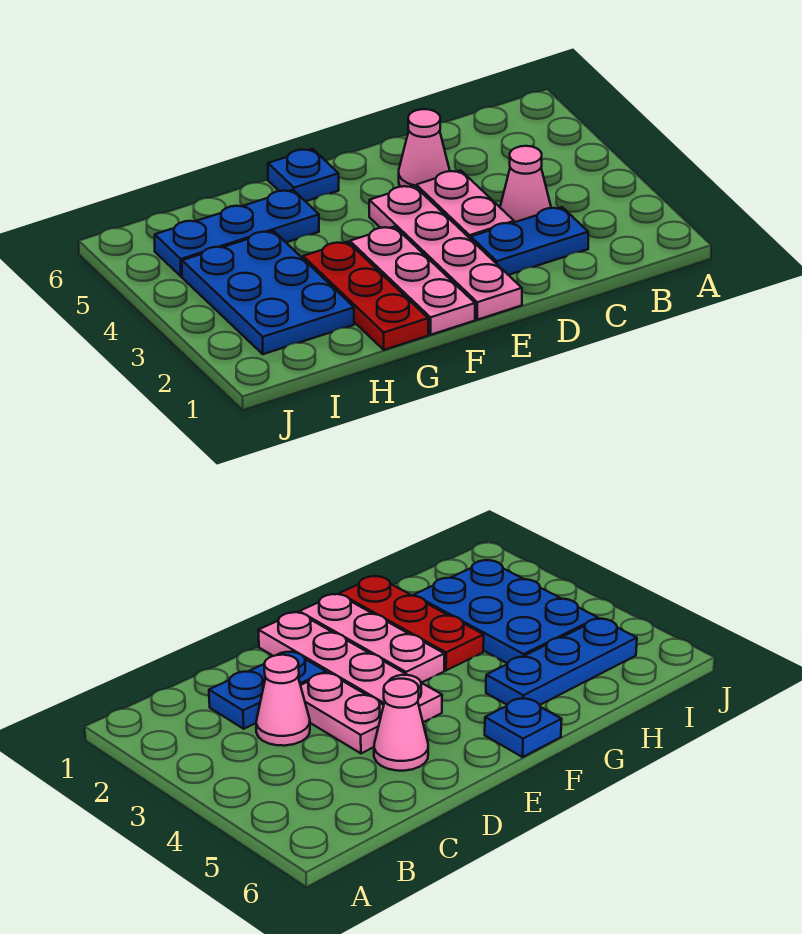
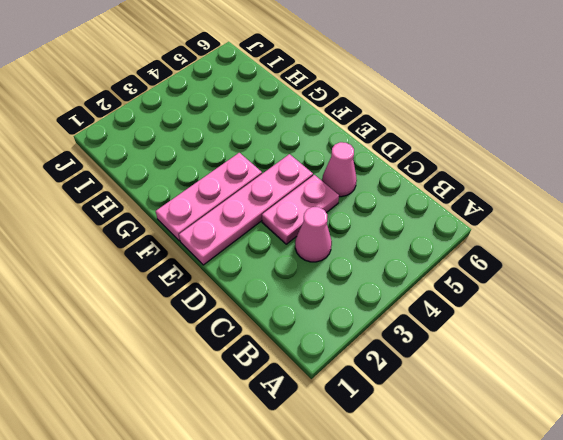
none -> blue plate C2:D2 level 1
none -> blue plate F6 level 1

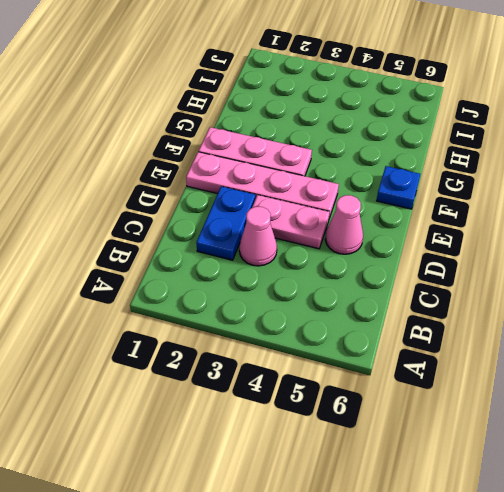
none -> red plate G1:G3 level 1
none -> blue plate G5:I5 level 1

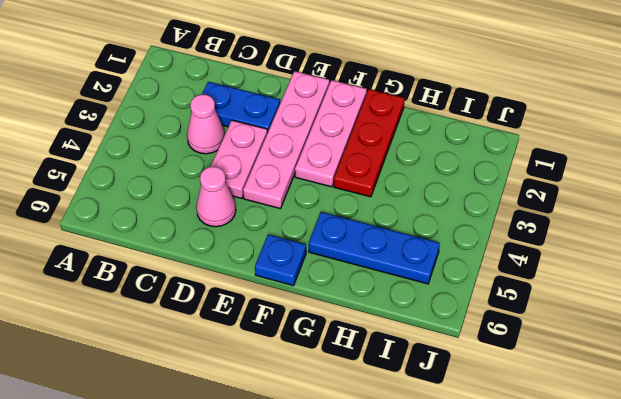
none -> blue plate H2:I4 level 1

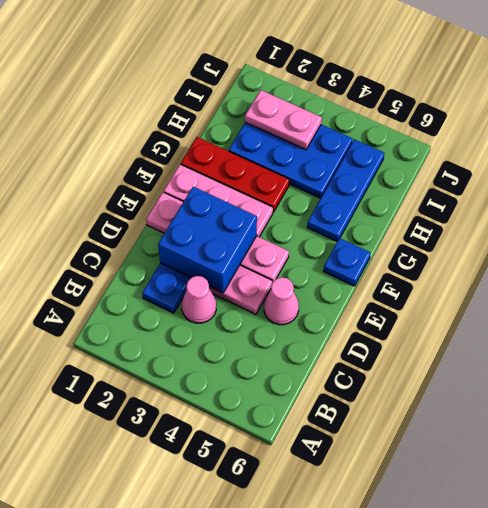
blue brick D2:E3 level 2 -> none
pink plate I2:I3 level 2 -> none

